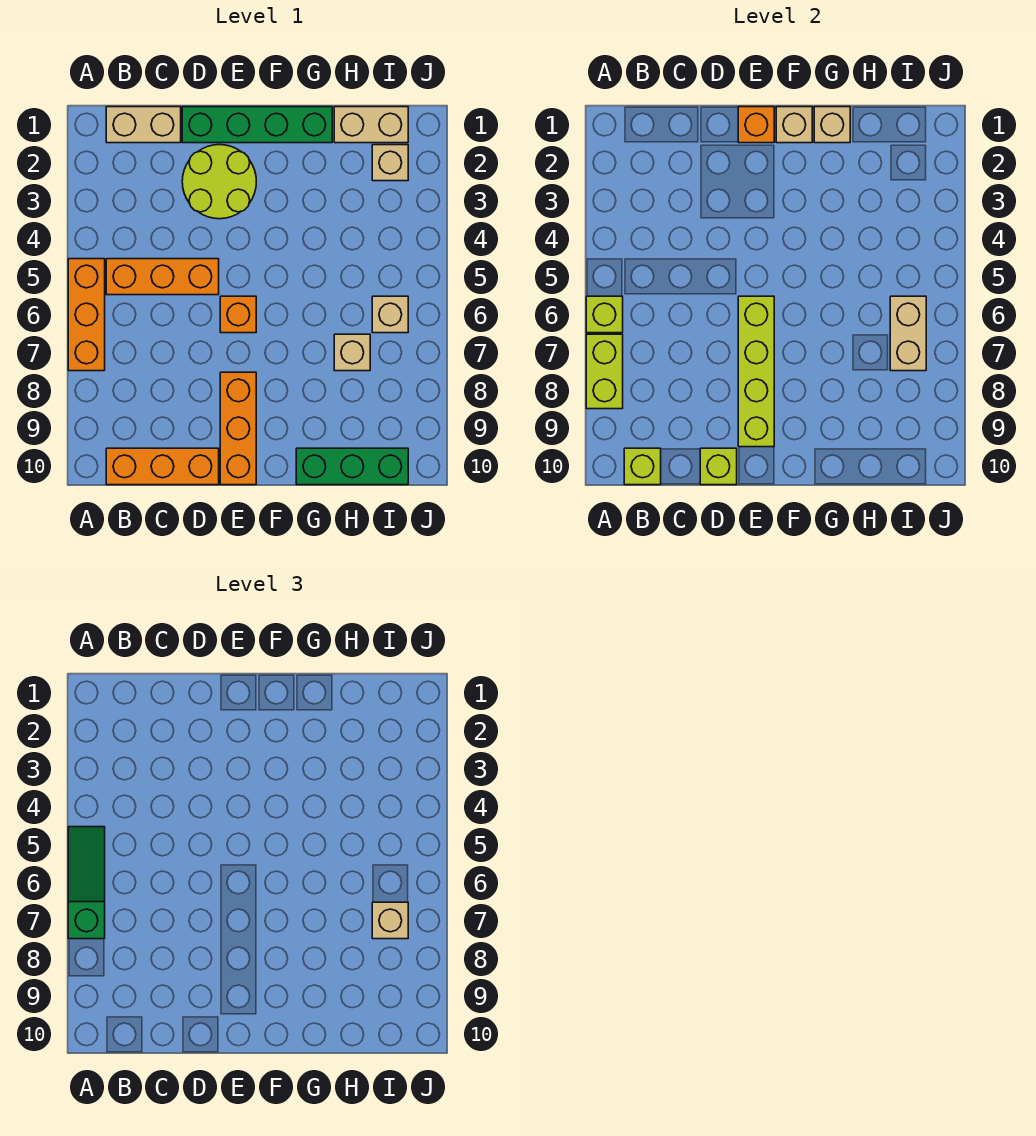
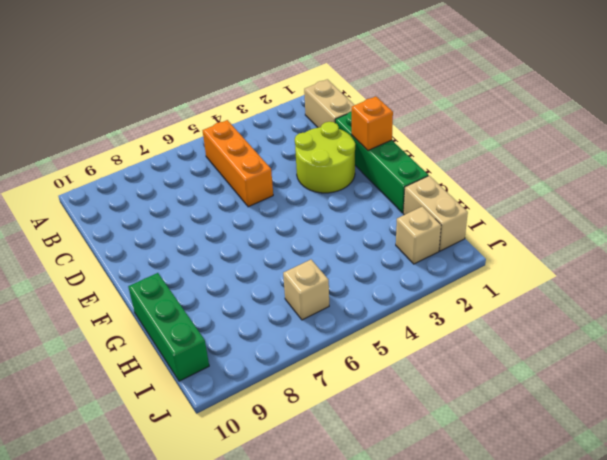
none -> orange brick A5:A7 level 1
none -> orange brick B10:D10 level 1
none -> orange brick E6 level 1

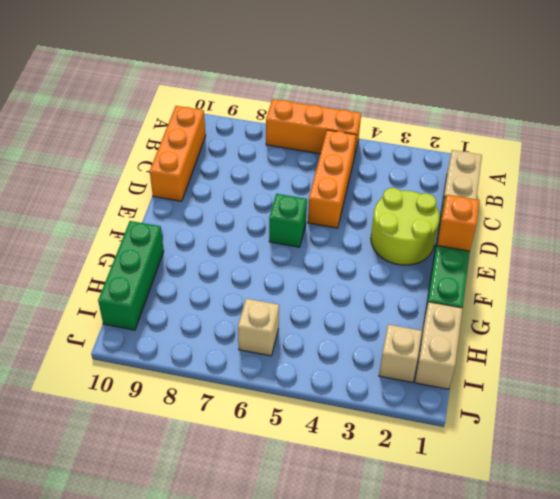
green brick E6 level 1 -> orange brick E6 level 1
none -> orange brick E8:E10 level 1
none -> tan brick H7 level 1
none -> lime brick A6 level 2

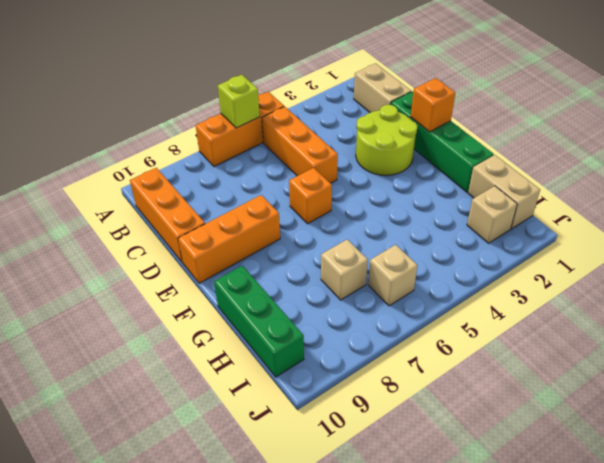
none -> lime brick A7:A8 level 2
none -> lime brick B10 level 2
none -> lime brick D10 level 2

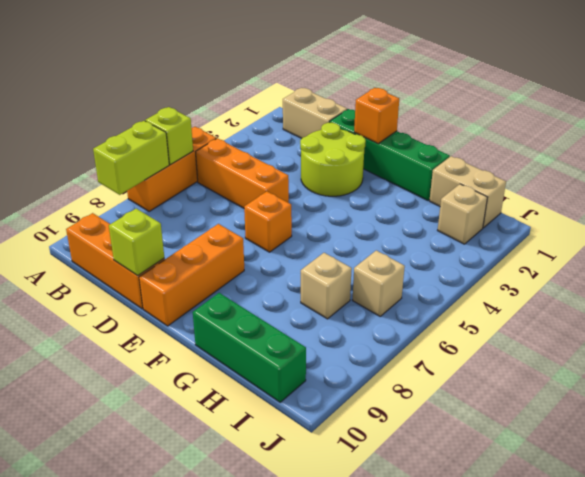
none -> lime brick B10 level 2
none -> lime brick E6:E9 level 2
none -> tan brick F1 level 2

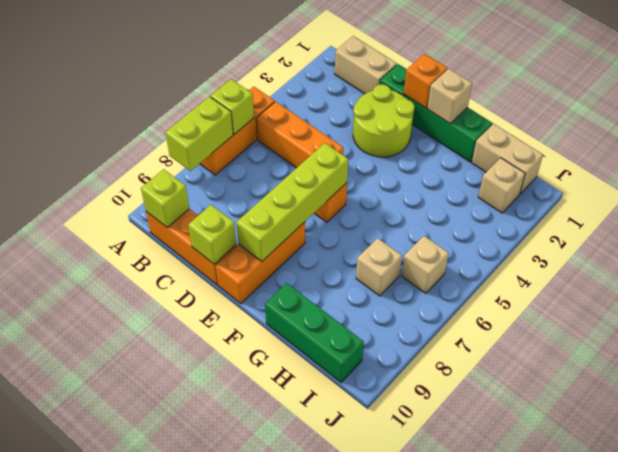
none -> tan brick G1 level 2
none -> tan brick I6:I7 level 2
none -> green slope A5:A7 level 3 top 7

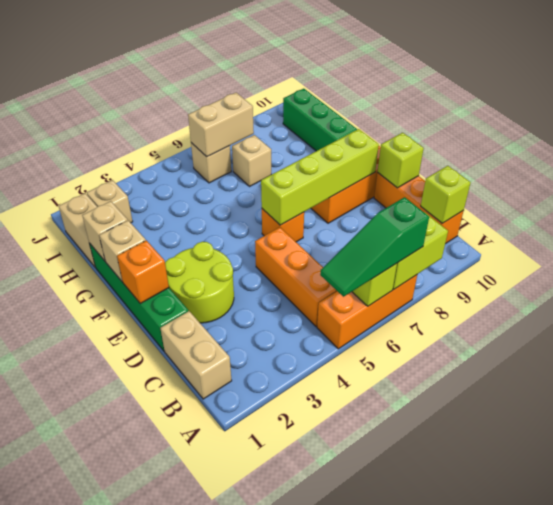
none -> tan brick I7 level 3

